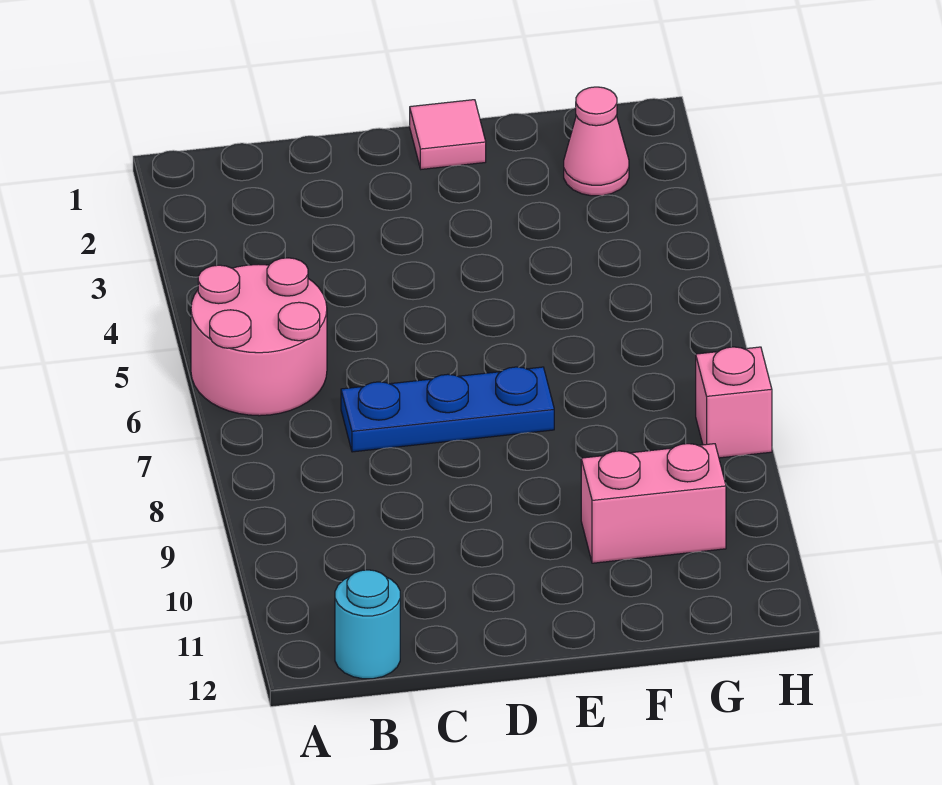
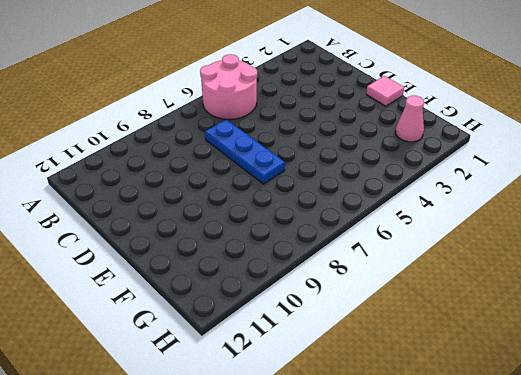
none -> cyan round brick B12 level 1
none -> pink brick F10:G10 level 1

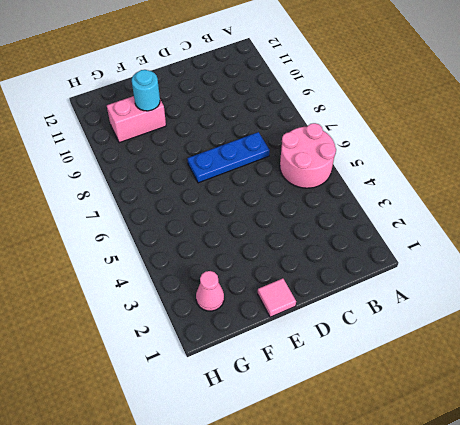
cyan round brick F10 level 2 -> cyan round brick B12 level 1
none -> pink brick H8 level 1

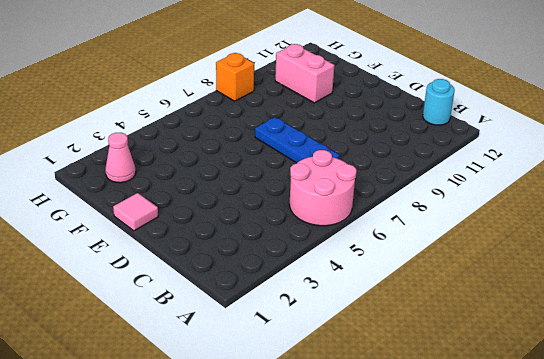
orange brick H8 level 1 -> pink brick H8 level 1

